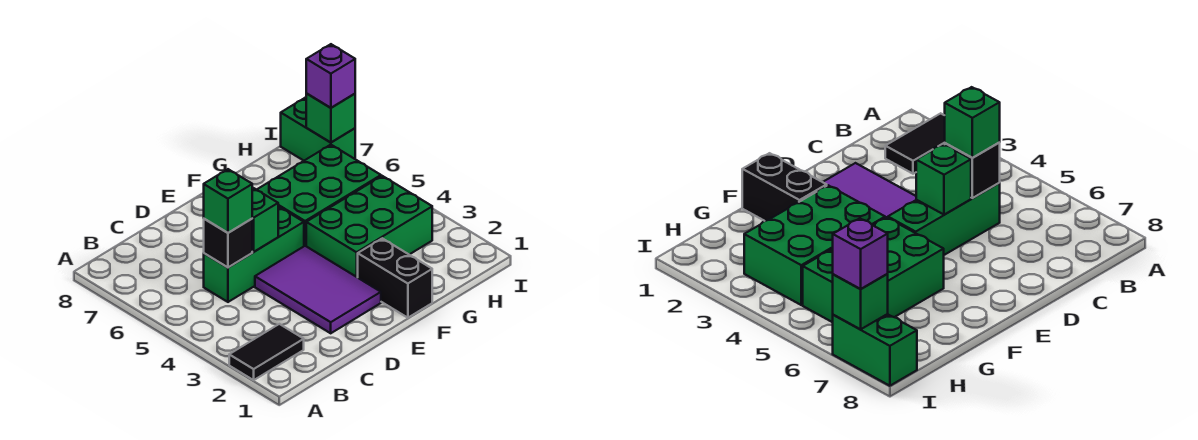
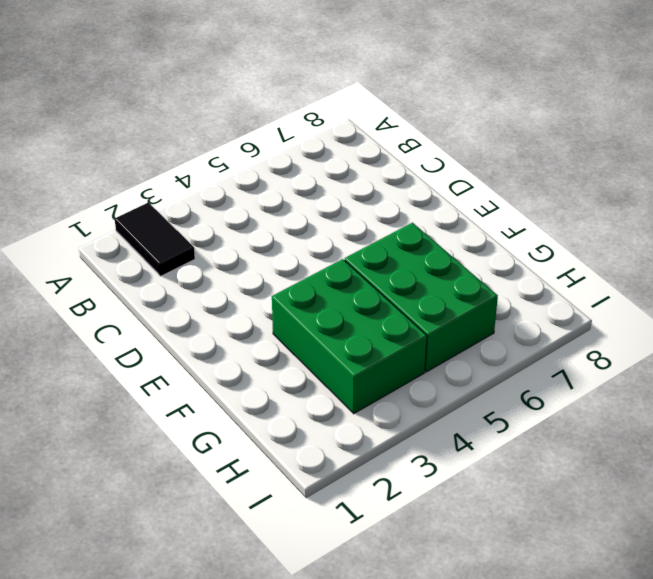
none -> green brick C5:E5 level 1
none -> purple tile D2:E4 level 1
none -> black brick F1:F2 level 1

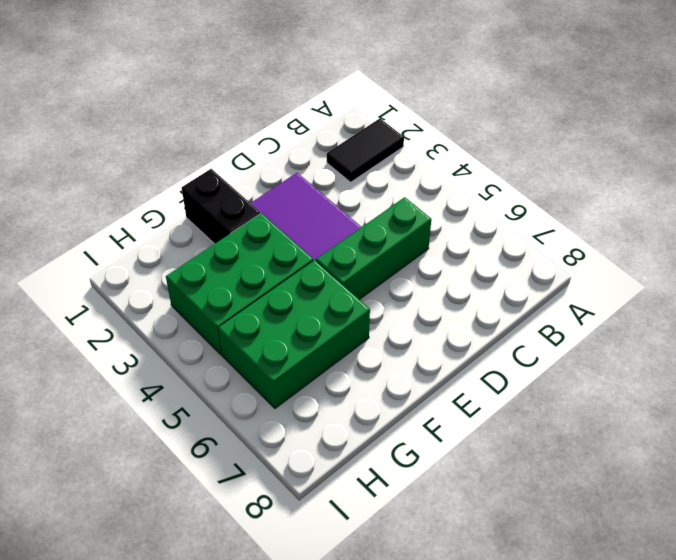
none -> green brick I7:I8 level 1
none -> black brick C5 level 2
none -> green brick D5 level 2

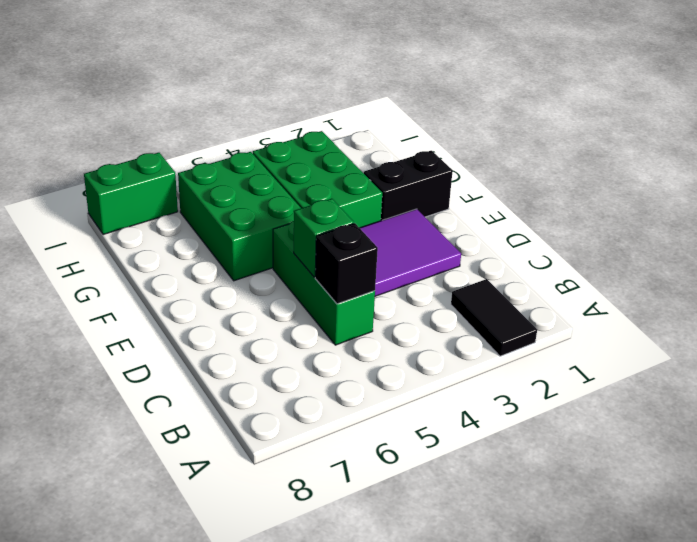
none -> green brick I7 level 2
none -> green brick C5 level 3
none -> purple brick I7 level 3

